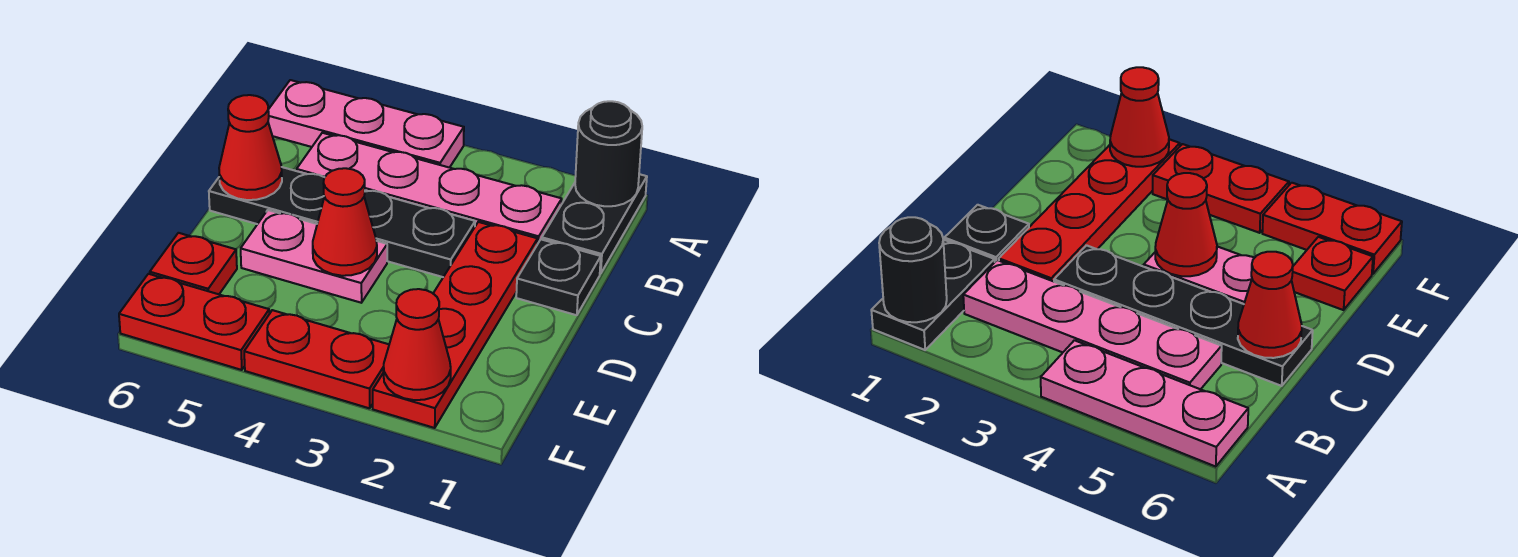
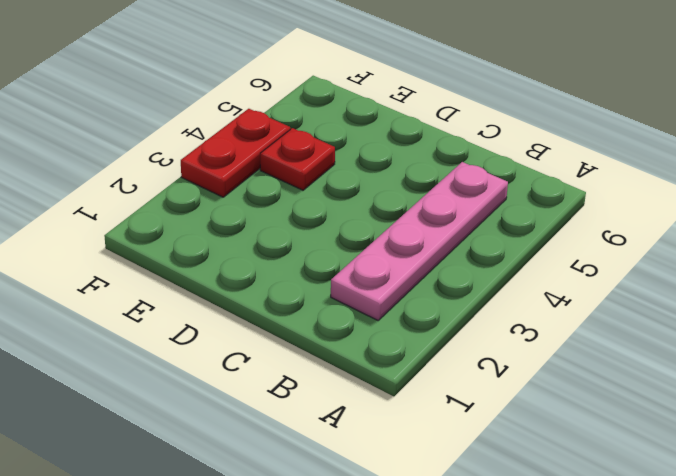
red plate E4 level 1 -> red plate E6 level 1
none -> black plate A1:B1 level 1
none -> pink plate A4:A6 level 1
none -> black plate C1 level 1

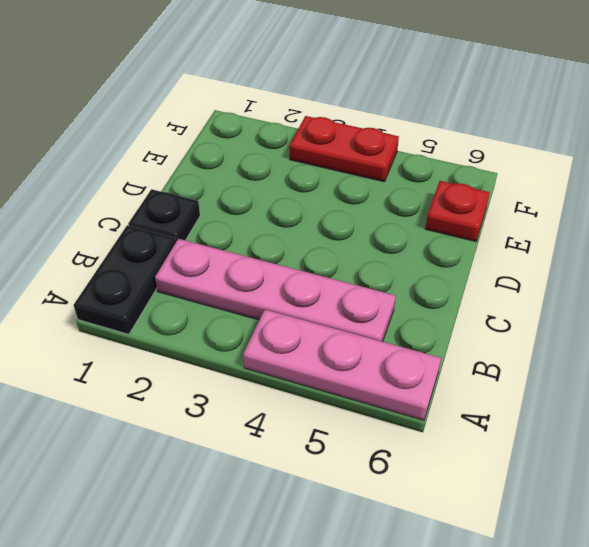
none -> red plate C2:F2 level 1
none -> black plate C3:C6 level 1
none -> pink plate D4:D5 level 1

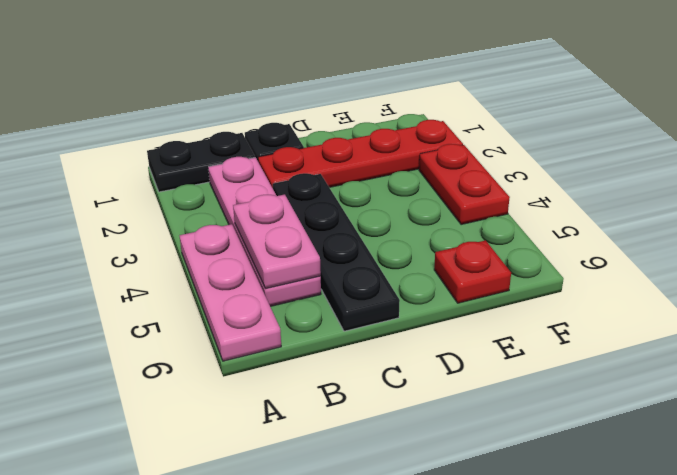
pink plate B4:B5 level 2 -> pink plate D4:D5 level 1
none -> red plate F5:F6 level 1
none -> black round brick A1 level 2
none -> red cone C6 level 2

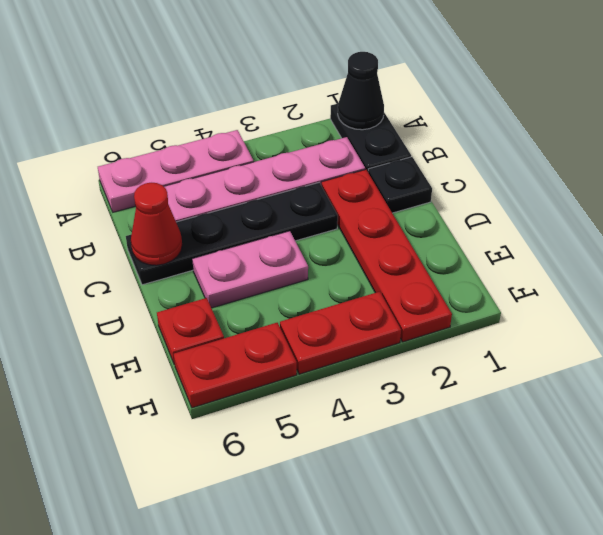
black cone A1 level 2 -> black round brick A1 level 2
none -> red cone D4 level 2
none -> red cone F2 level 2

